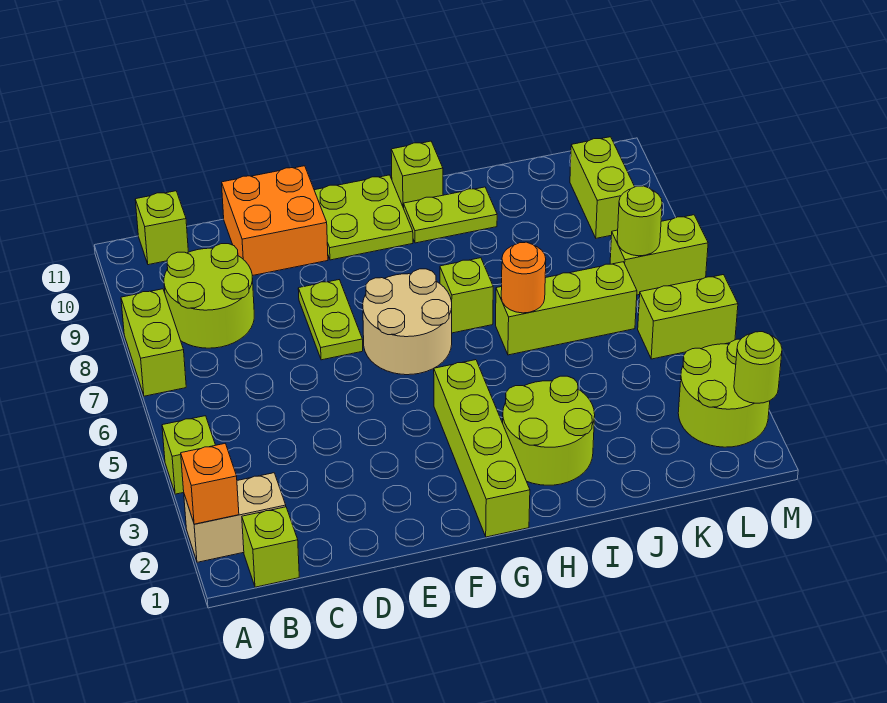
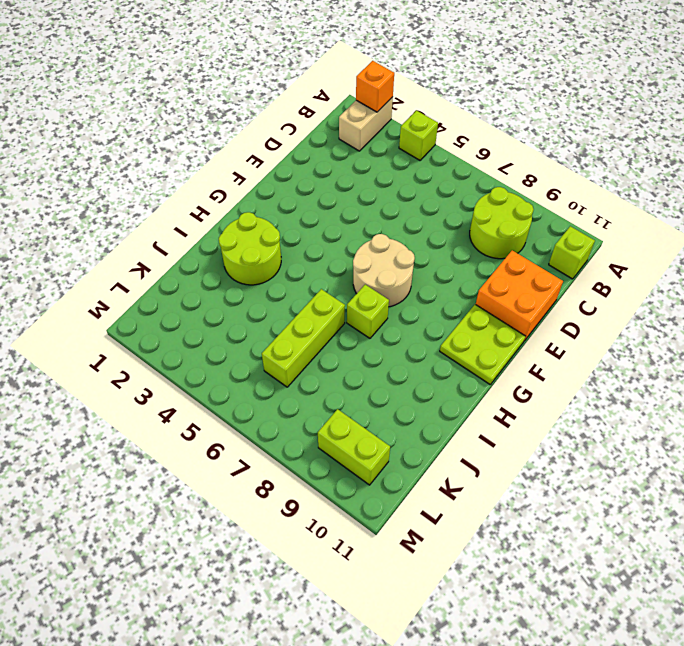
none -> lime brick A7:A8 level 1
none -> lime brick B1 level 1
none -> lime plate E7:E8 level 1

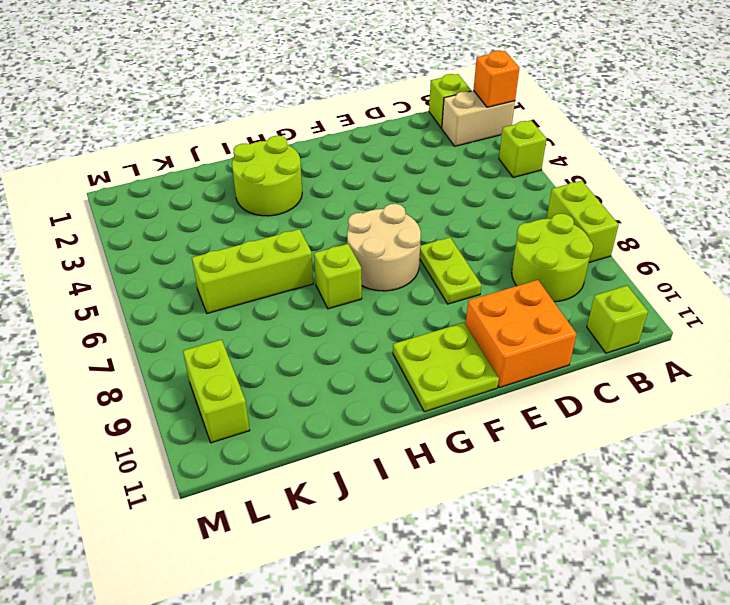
none -> lime brick G1:G4 level 1
none -> lime plate H10:I10 level 1
none -> lime brick H11 level 1

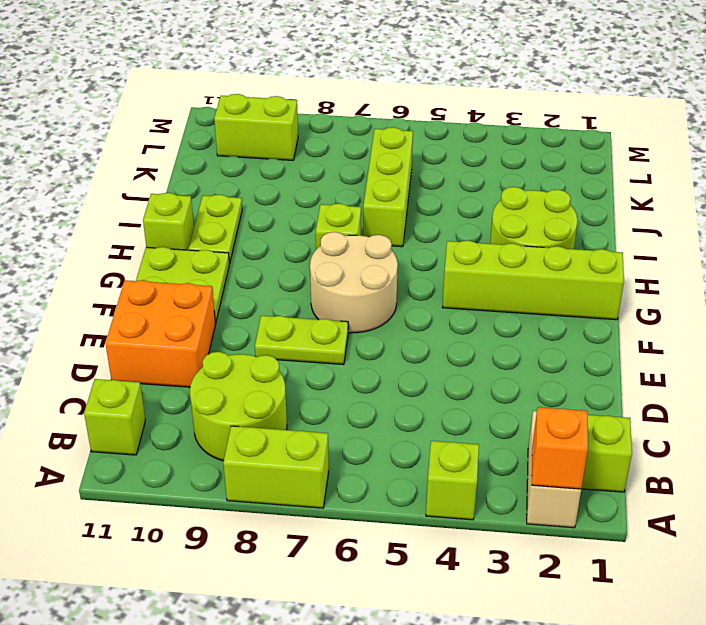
none -> lime round brick L2:M3 level 1
none -> lime brick L5:M5 level 1
none -> lime brick L7:M7 level 1

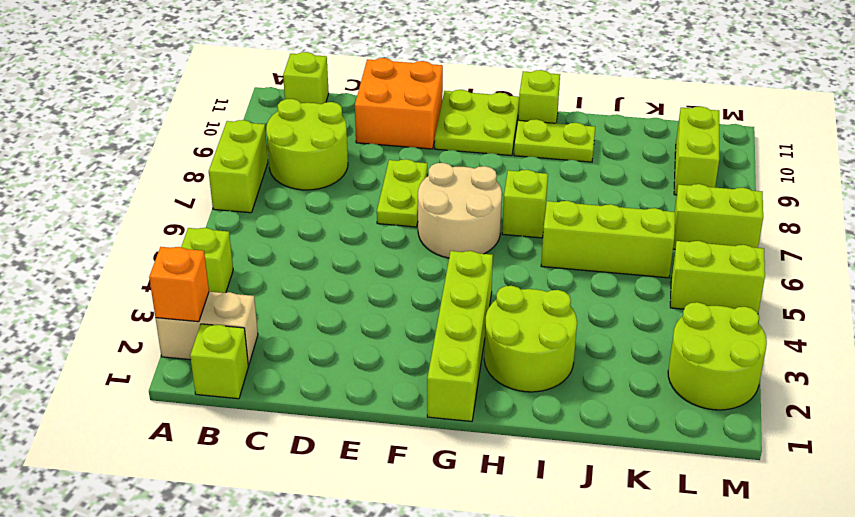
none -> orange round brick I6 level 2
none -> lime round brick L7 level 2
none -> lime round brick M2 level 2

